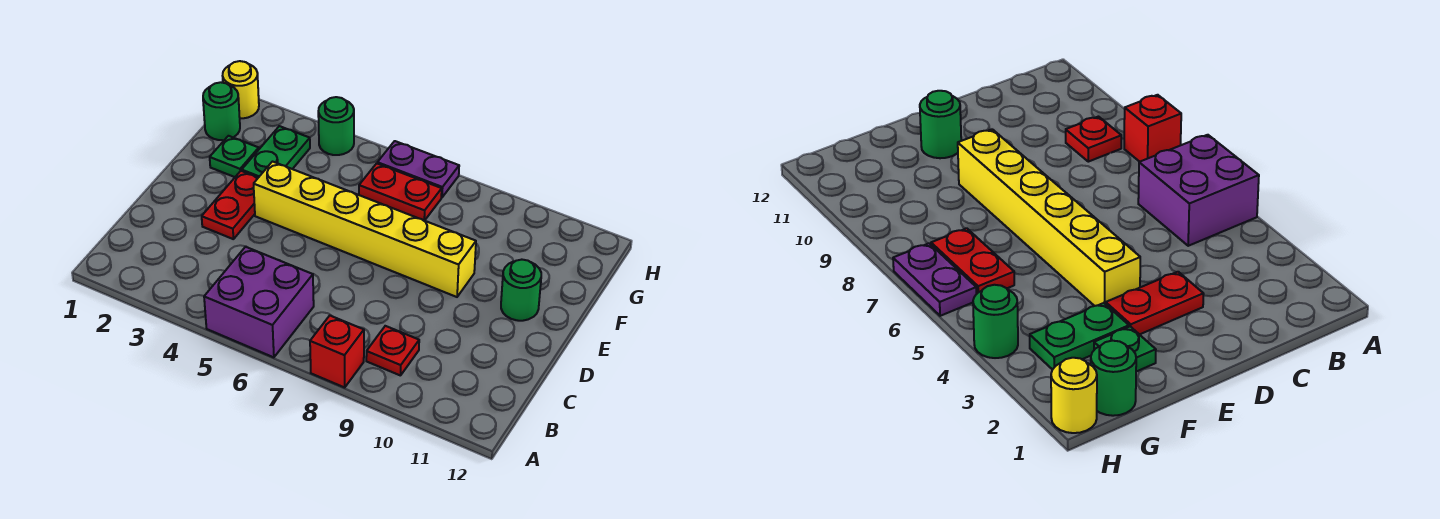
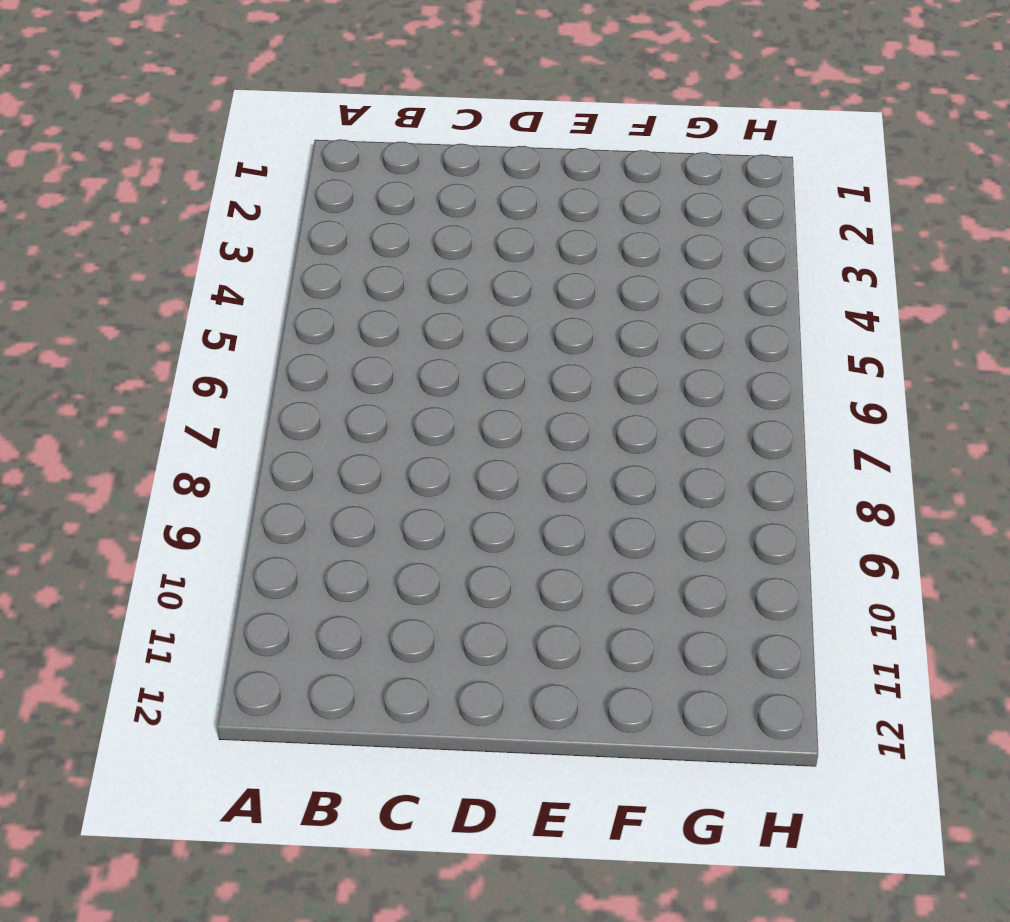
none -> purple brick A5:B6 level 1
none -> red brick A8 level 1
none -> red plate B9 level 1

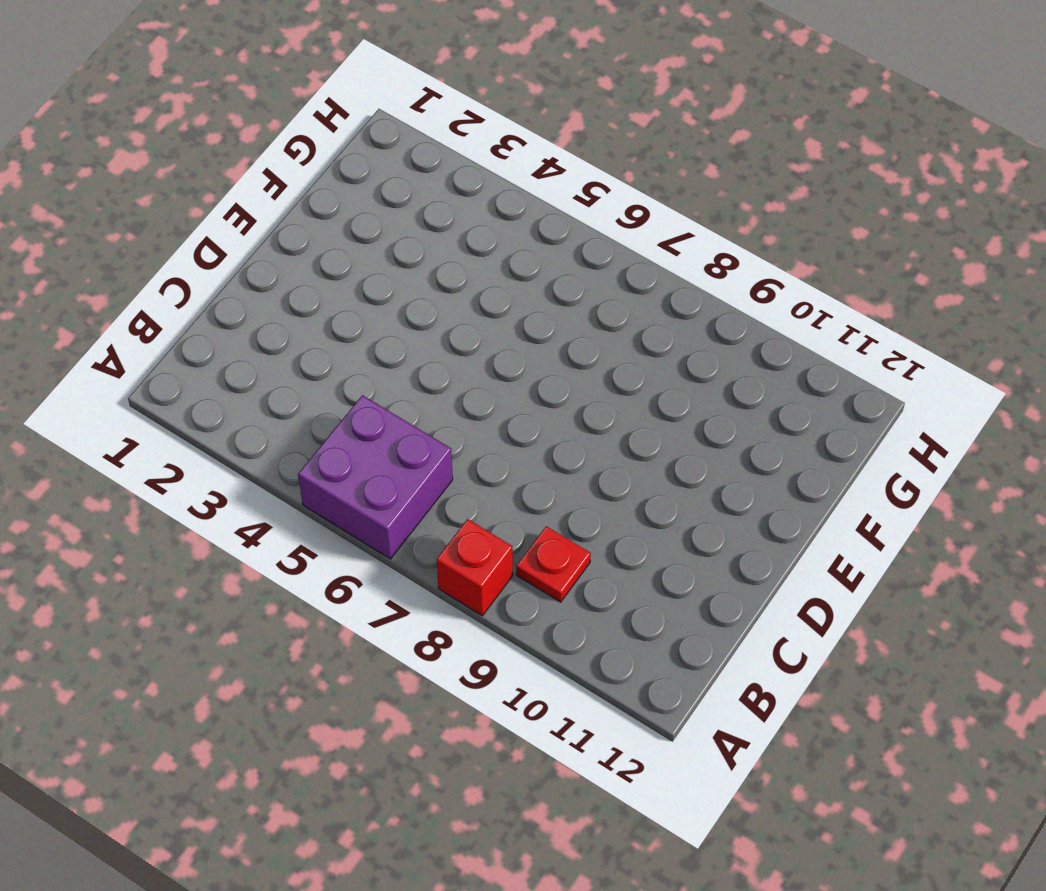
none -> red plate D3:E3 level 1
none -> yellow brick E4:E9 level 1
none -> green round brick E11 level 1

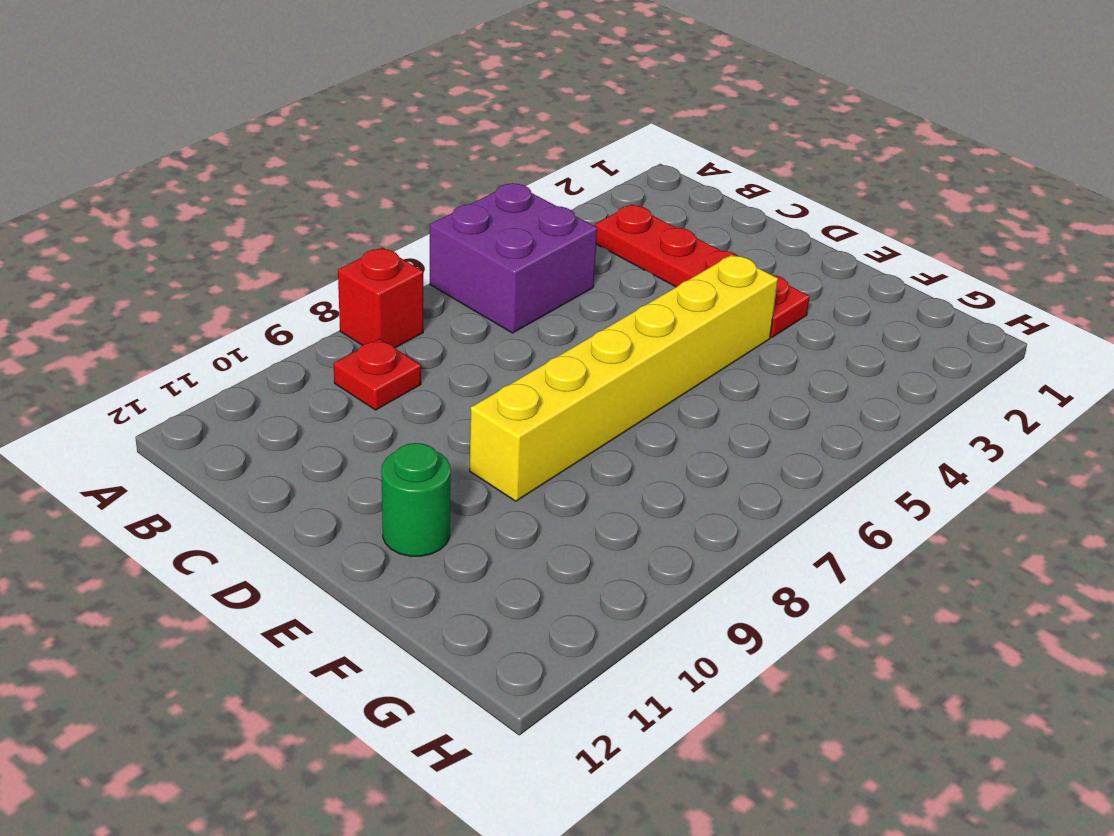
red plate B3:E3 level 1 -> red plate D3:E3 level 1
none -> green plate F2 level 1
none -> green plate F3:G3 level 1
none -> green round brick G1 level 1

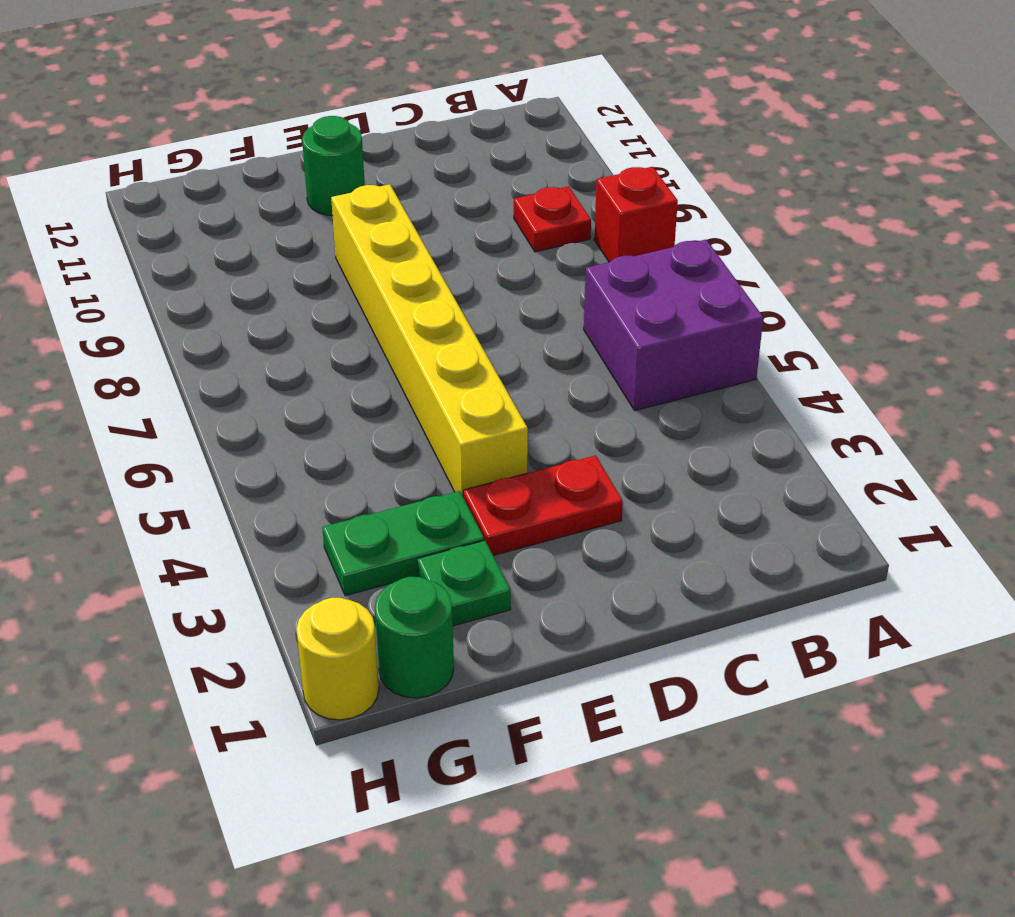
none -> red plate G6:G7 level 1
none -> green round brick H4 level 1
none -> purple plate H6:H7 level 1

